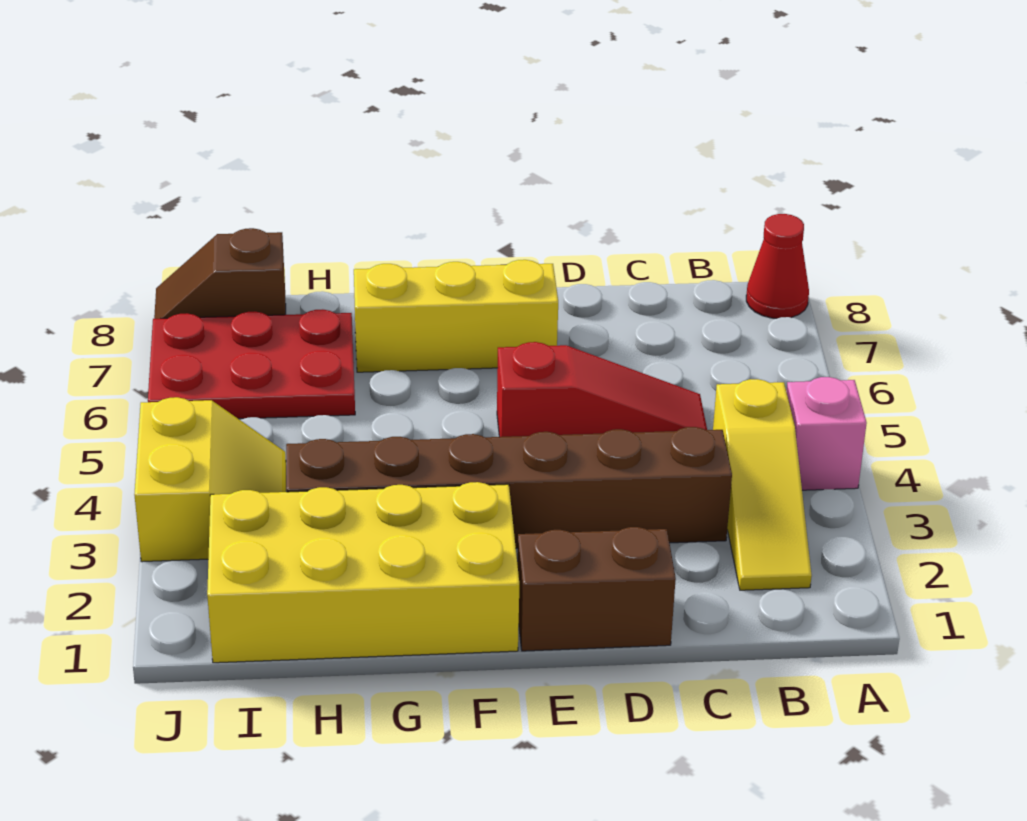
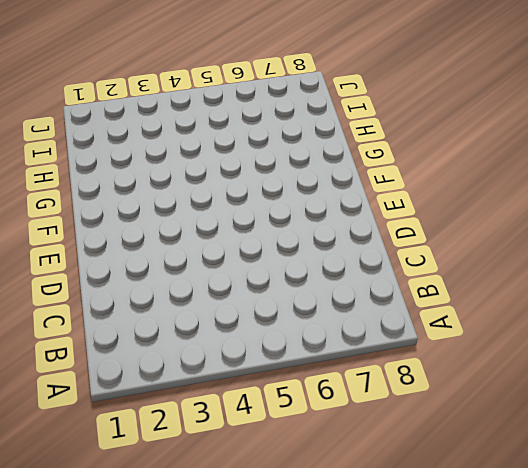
none -> pink brick A4 level 1
none -> red cone A8 level 1

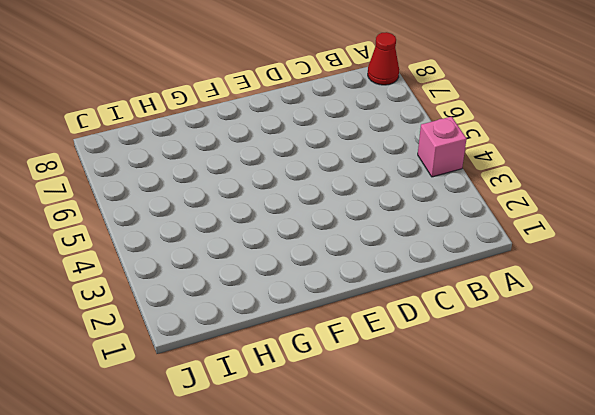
none -> yellow slope B2:B4 level 1 top 4
none -> brown brick C3:H3 level 1

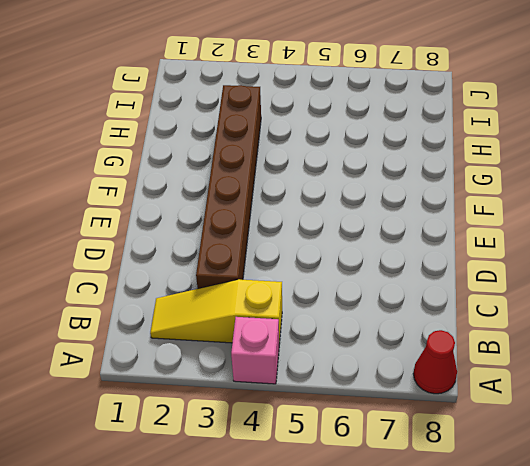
none -> red slope C5:E5 level 1 top E
none -> brown brick D1:E1 level 1

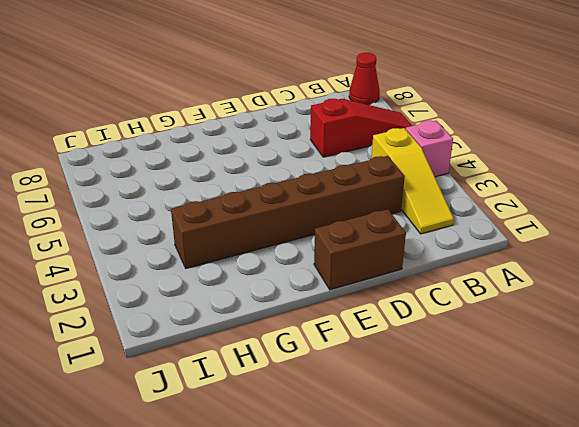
red slope A6:C6 level 1 top C -> red slope C5:E5 level 1 top E
none -> yellow brick E7:G7 level 1
none -> yellow brick F1:I2 level 1

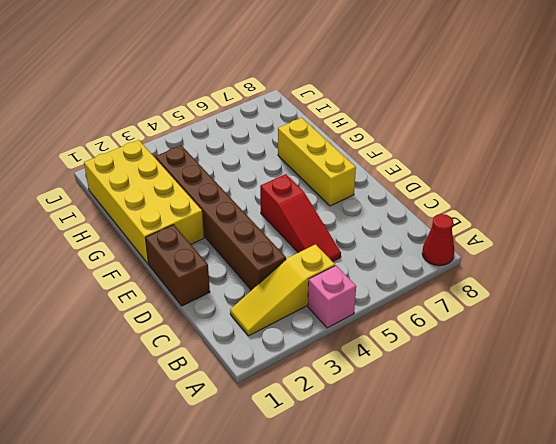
none -> red plate H6:J7 level 1
none -> yellow slope I3:J4 level 1 top J

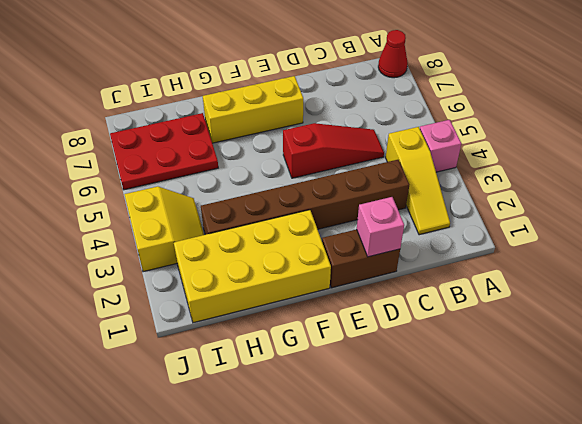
pink brick D1 level 2 -> none
none -> brown slope I8:J8 level 1 top I

